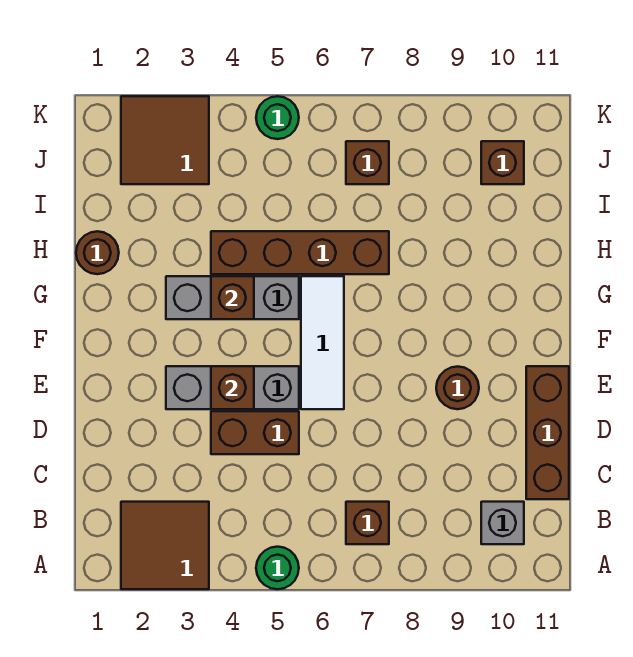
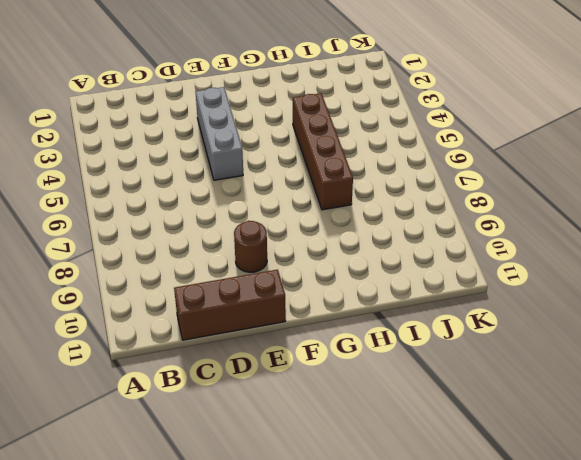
none -> brown tile A2:B3 level 1
none -> green round brick A5 level 1
none -> brown brick B7 level 1

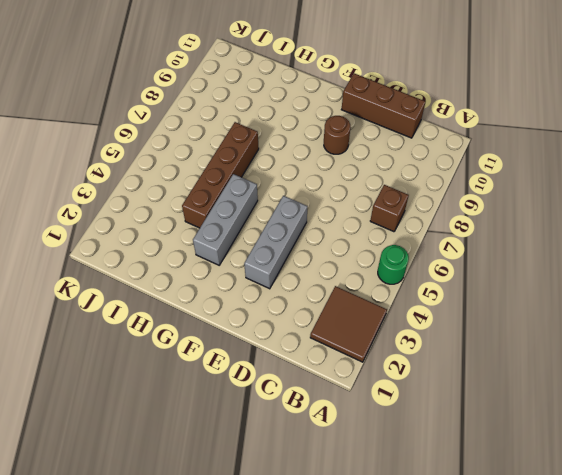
none -> grey brick B10 level 1
none -> brown brick D4:D5 level 1
none -> white tile E6:G6 level 1

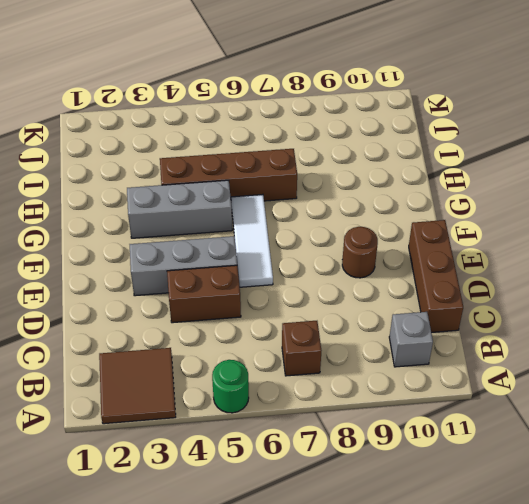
none -> brown round brick H1 level 1
none -> brown tile J2:K3 level 1
none -> brown brick J7 level 1

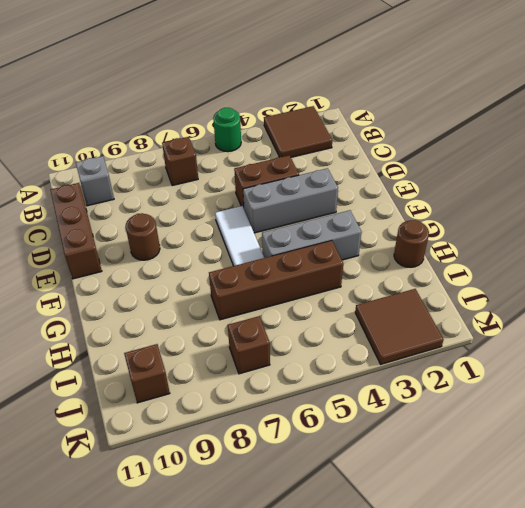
none -> green round brick K5 level 1
none -> brown brick E4 level 2
none -> brown brick G4 level 2

